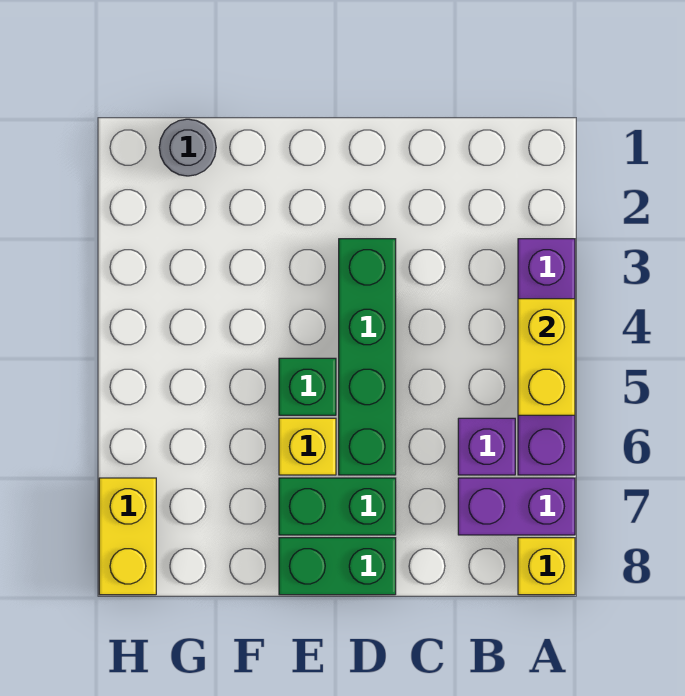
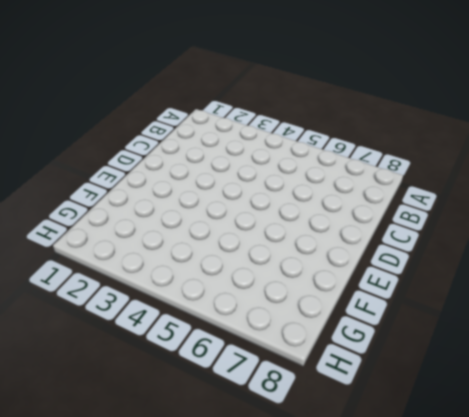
none -> purple brick A3:A6 level 1
none -> purple brick A7:B7 level 1
none -> yellow brick A8 level 1

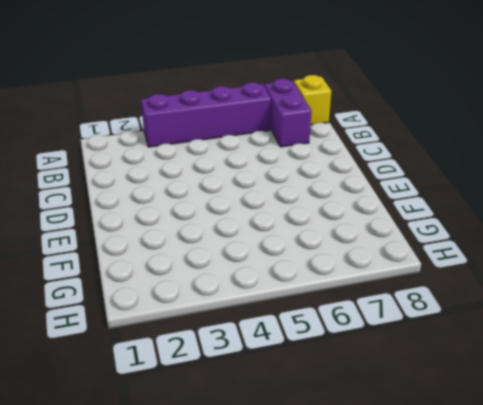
none -> purple brick B6 level 1
none -> green brick D3:D6 level 1
none -> green brick D7:E7 level 1

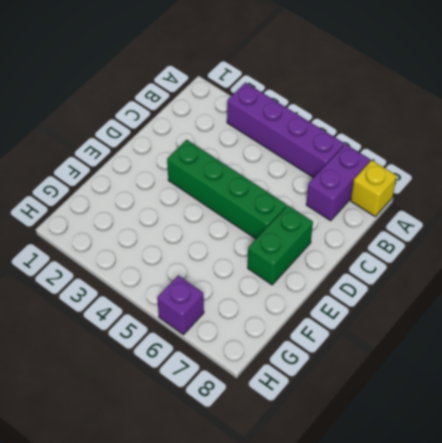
purple brick H6 level 1 -> purple brick B6 level 1
none -> green brick D8:E8 level 1
none -> green brick E5 level 1
none -> yellow brick E6 level 1

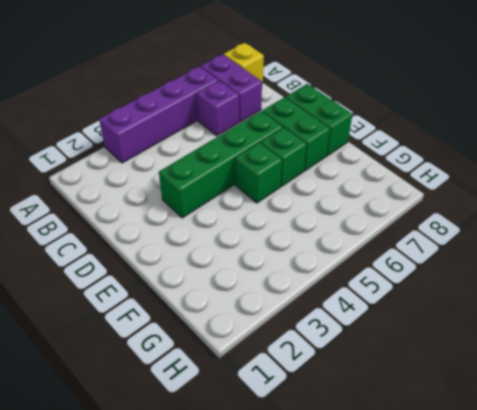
green brick E6 level 1 -> yellow brick E6 level 1
none -> grey round brick G1 level 1
none -> yellow brick H7:H8 level 1
none -> yellow brick A4:A5 level 2

